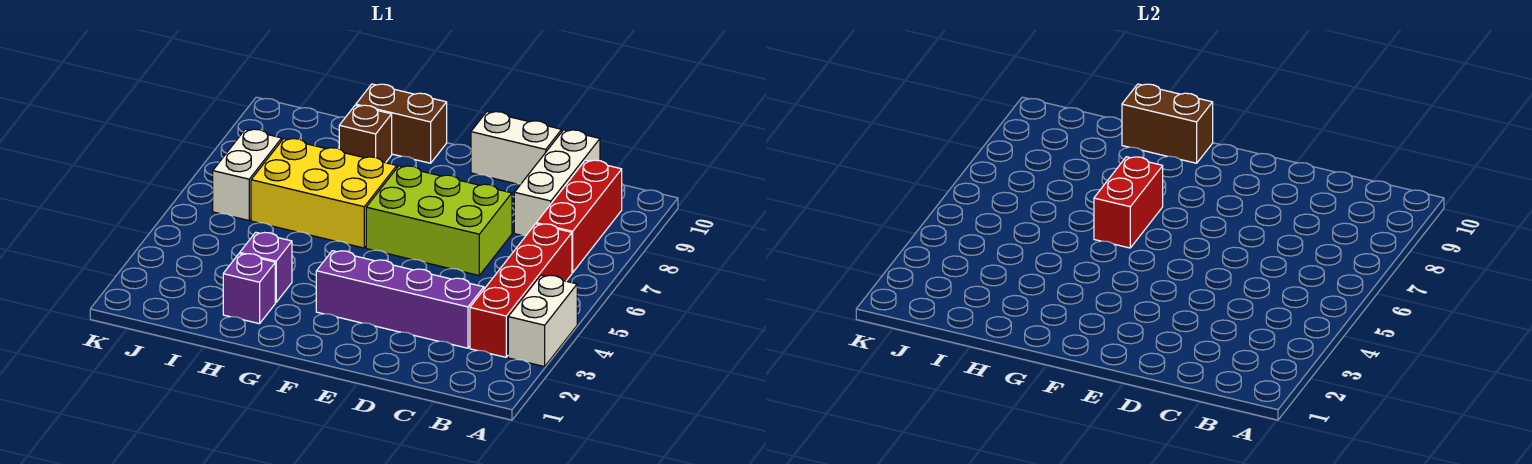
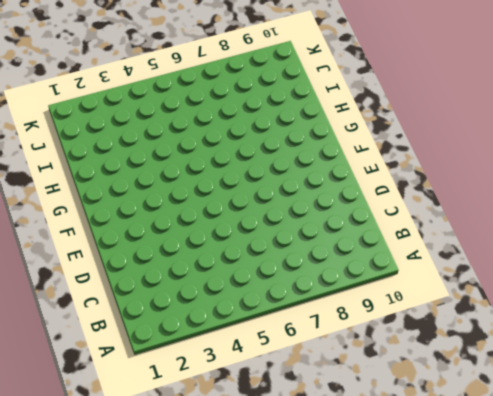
none -> white brick A3:A4 level 1
none -> red brick B3:B6 level 1
none -> red brick B7:B9 level 1

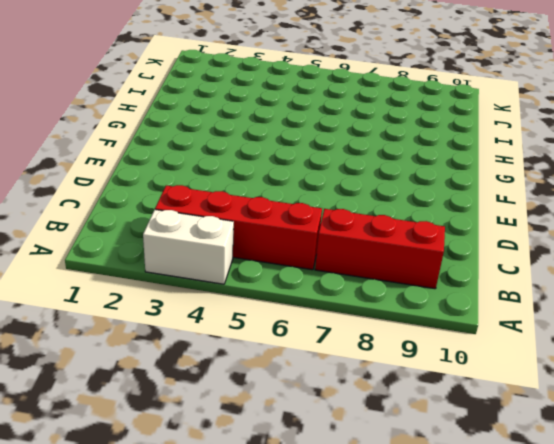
none -> purple brick C3:F3 level 1
none -> white brick C8:C10 level 1
none -> lime brick D6:F7 level 1

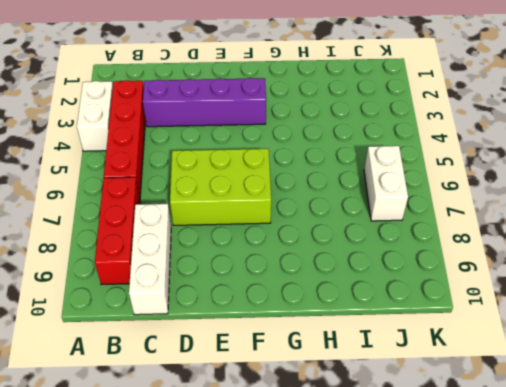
none -> white brick D10:E10 level 1
none -> yellow brick G6:I7 level 1
none -> brown brick G10:H10 level 1

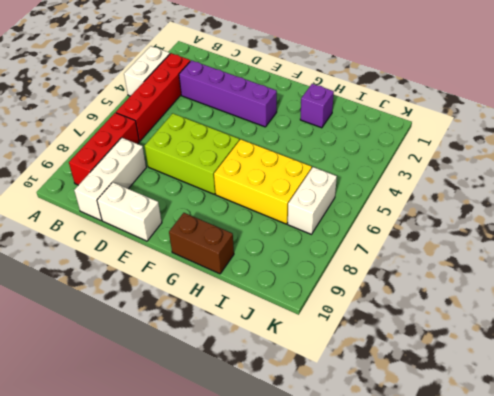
none -> purple brick H3 level 1
none -> brown brick H9 level 1
none -> red brick G6:G7 level 2

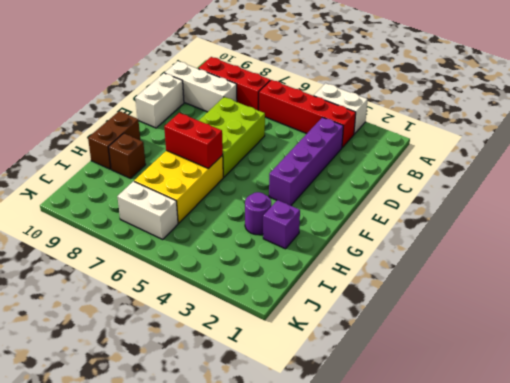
purple round brick H3 level 1 -> purple brick H3 level 1
none -> brown brick G10:H10 level 2

